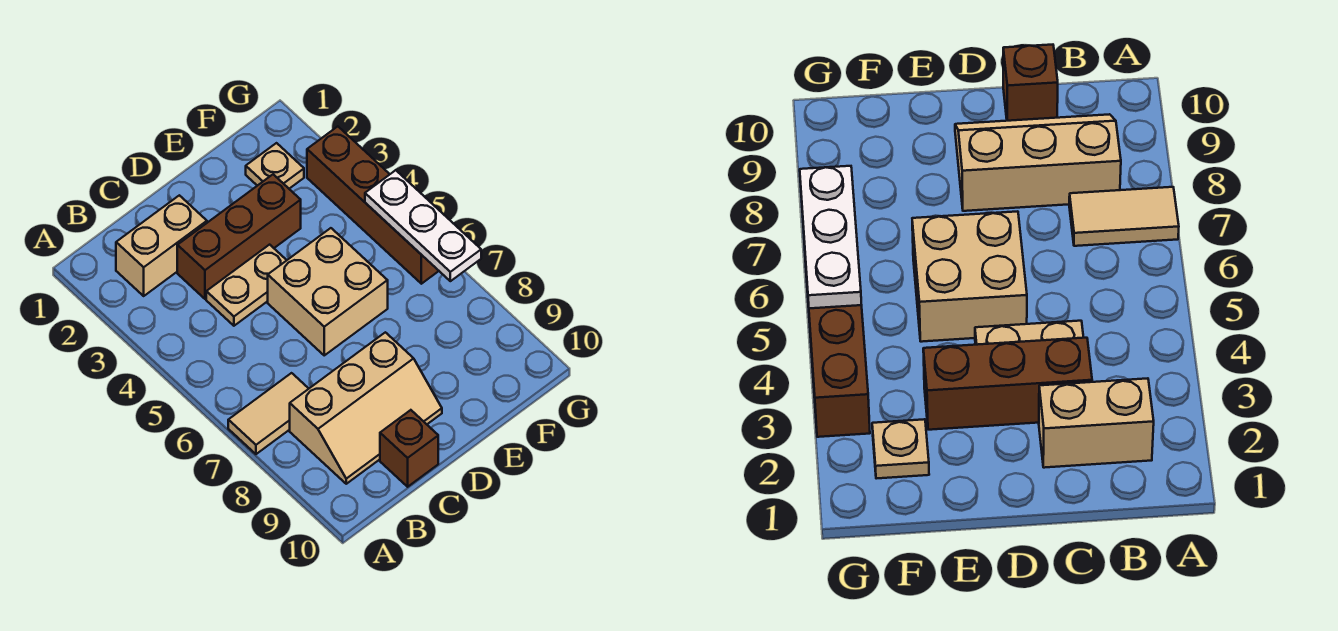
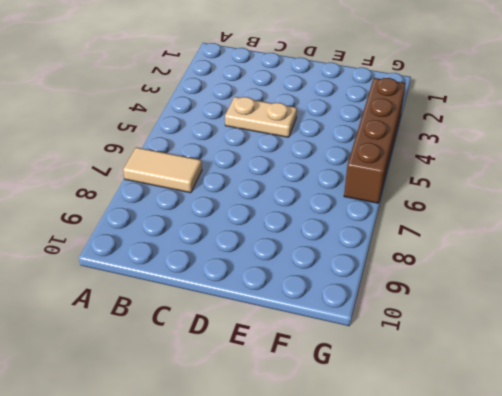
none -> tan brick B2:C2 level 1
none -> tan slope B8:D9 level 1 top 8

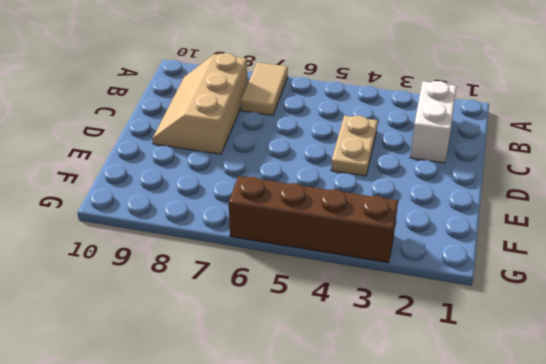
white brick B2:C2 level 1 -> tan brick B2:C2 level 1
none -> brown brick C3:E3 level 1
none -> brown brick C10 level 1

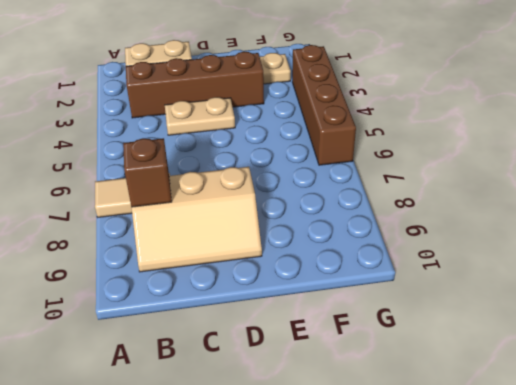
brown brick B3:E3 level 1 -> brown brick C3:E3 level 1
brown brick B8 level 2 -> brown brick C10 level 1
none -> tan brick D5:E6 level 1
none -> white plate G5:G7 level 2

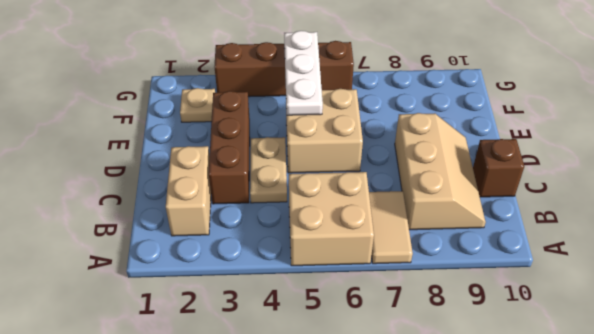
tan brick A5:B6 level 1 -> none
white plate E5:G5 level 2 -> white plate G5:G7 level 2

